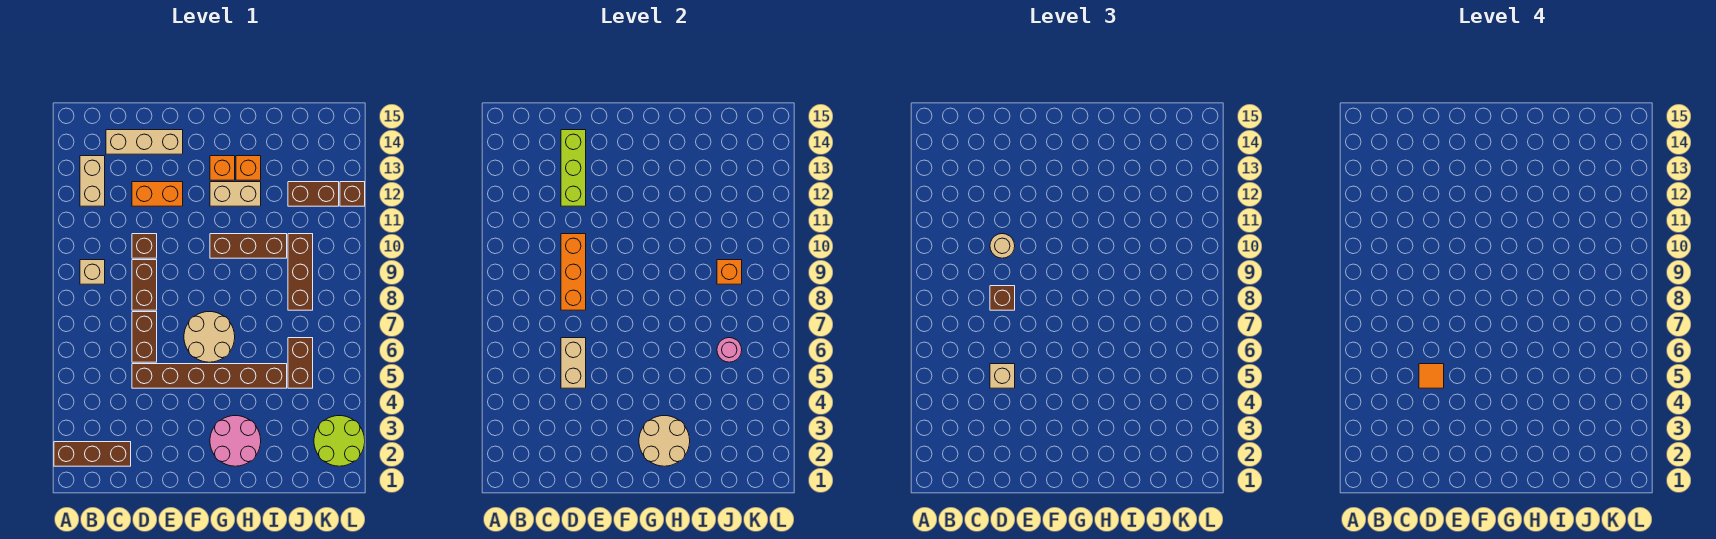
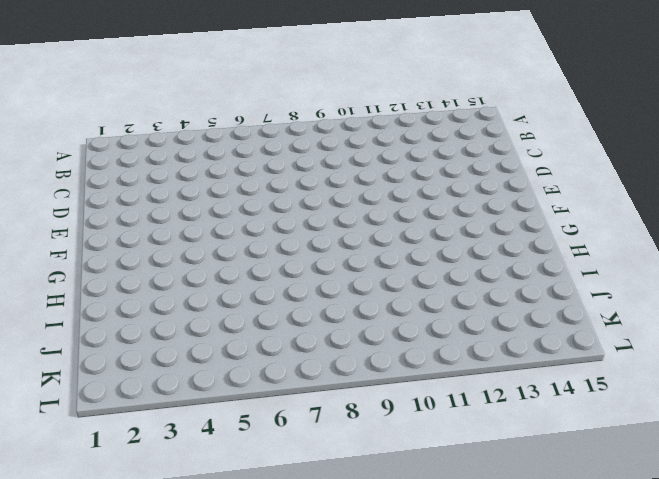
none -> brown brick A2:C2 level 1
none -> tan brick B9 level 1
none -> tan brick B12:B13 level 1
none -> tan brick C14:E14 level 1

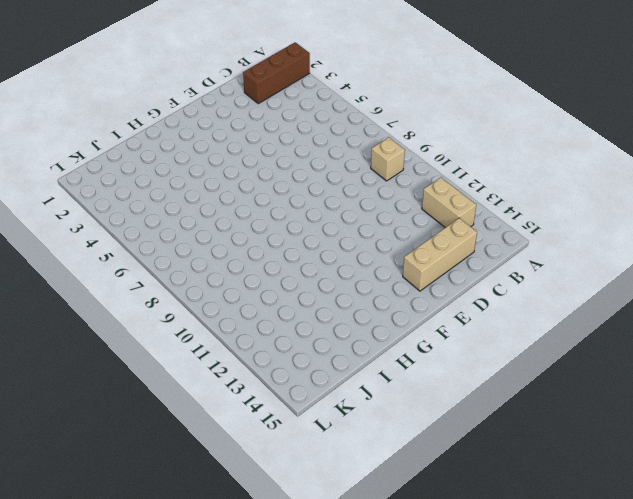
none -> brown brick D5:I5 level 1
none -> brown brick D6:D7 level 1
none -> brown brick D8:D9 level 1
none -> brown brick D10 level 1

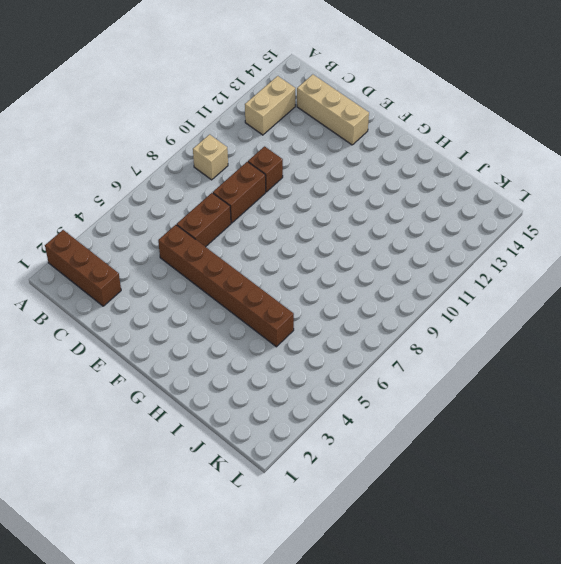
none -> orange brick D12:E12 level 1
none -> tan round brick F6:G7 level 1
none -> pink round brick G2:H3 level 1
none -> brown brick G10:I10 level 1

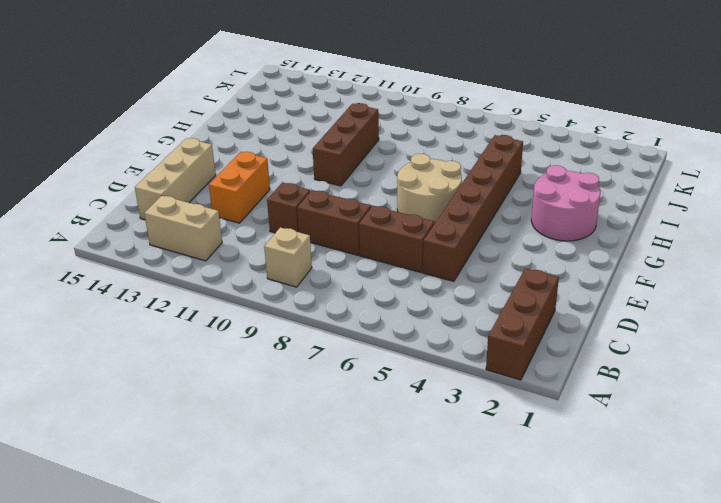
none -> tan brick G12:H12 level 1
none -> orange brick G13 level 1
none -> orange brick H13 level 1
none -> brown brick J5:J6 level 1

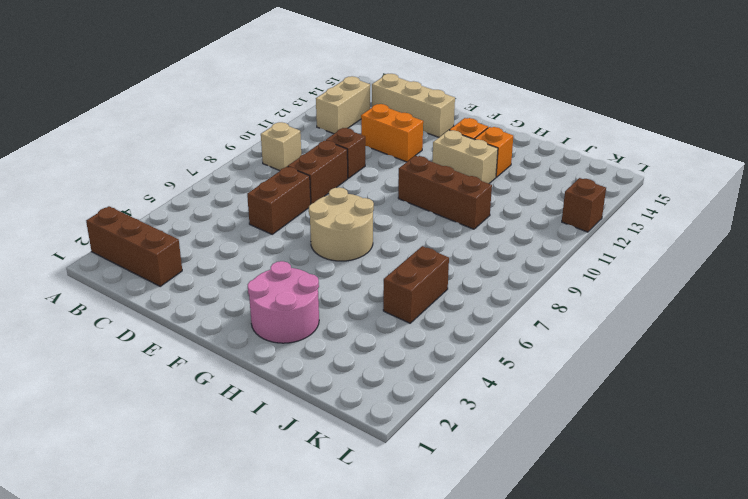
none -> brown brick D5:I5 level 1
none -> brown brick J8:J10 level 1
none -> brown brick J12:K12 level 1
none -> lime round brick K2:L3 level 1

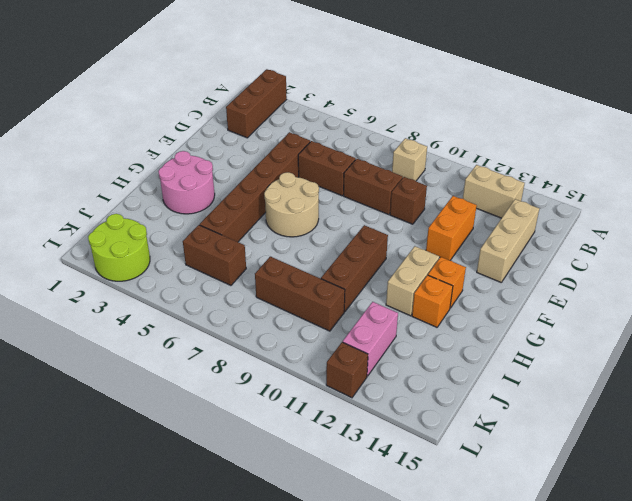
pink brick J12:K12 level 1 -> brown brick J12:K12 level 1
none -> tan brick D5:D6 level 2
none -> orange brick D8:D10 level 2
none -> lime brick D12:D14 level 2
none -> tan round brick G2:H3 level 2

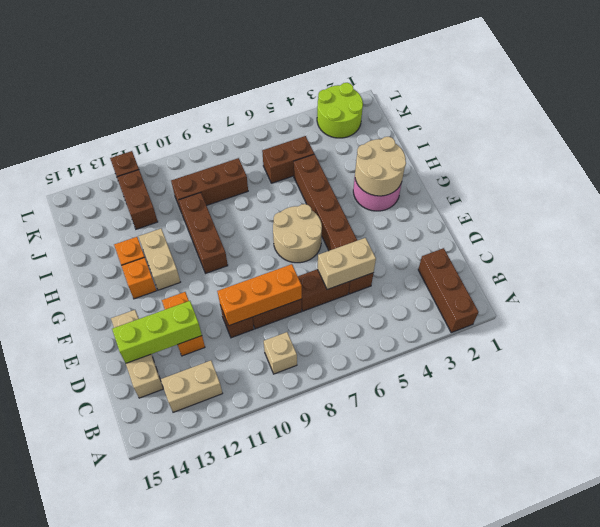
none -> pink round brick J6 level 2
none -> orange brick J9 level 2
none -> tan brick D5 level 3
none -> brown brick D8 level 3

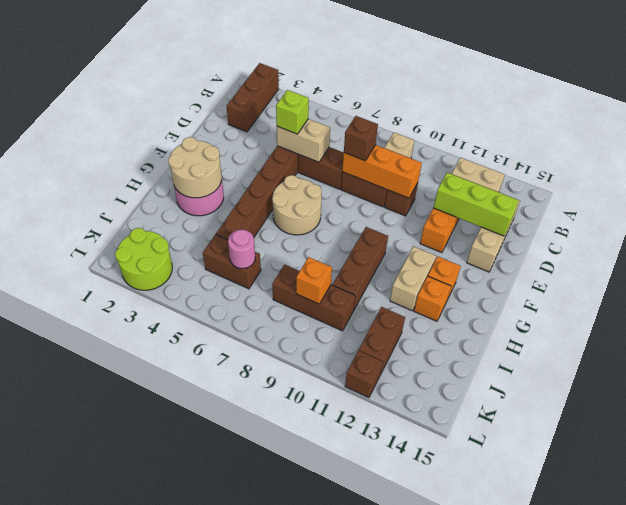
lime brick D5 level 3 -> tan brick D5 level 3
none -> tan round brick D10 level 3
none -> orange tile D5 level 4

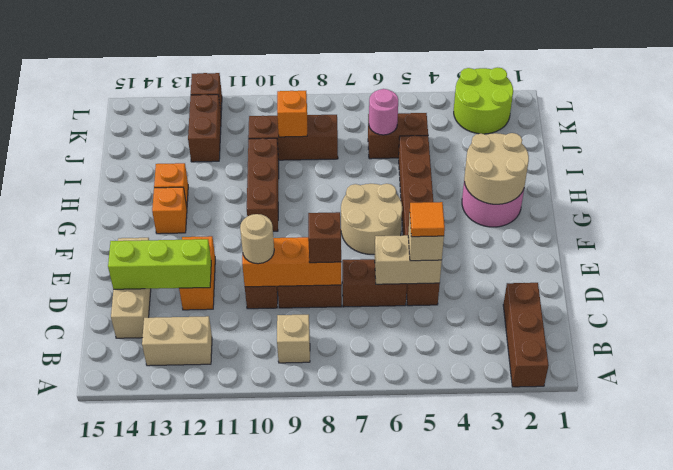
none -> tan brick G12:H12 level 1

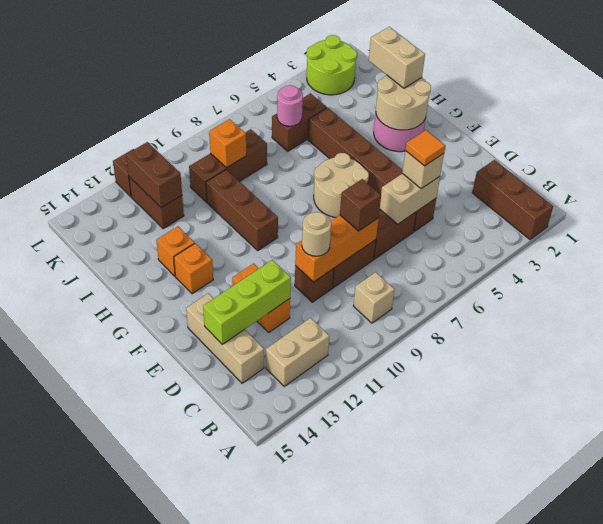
tan brick H2:I2 level 3 -> tan brick G12:H12 level 1
brown brick J12:K12 level 2 -> none

